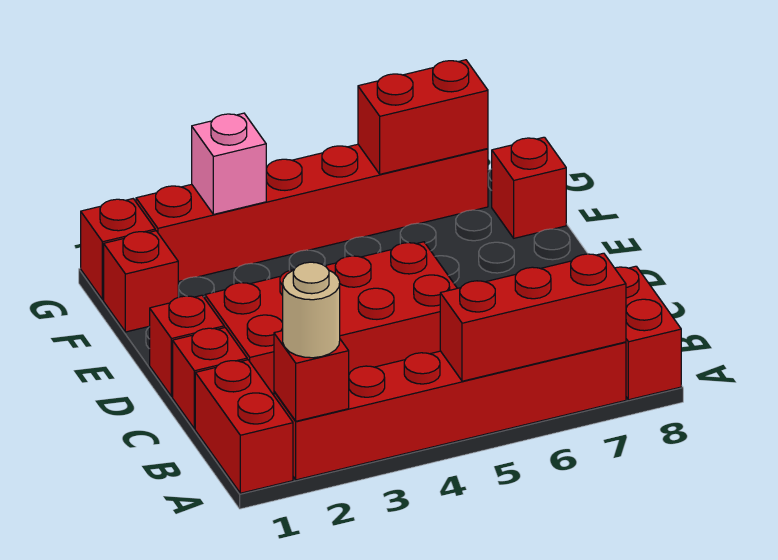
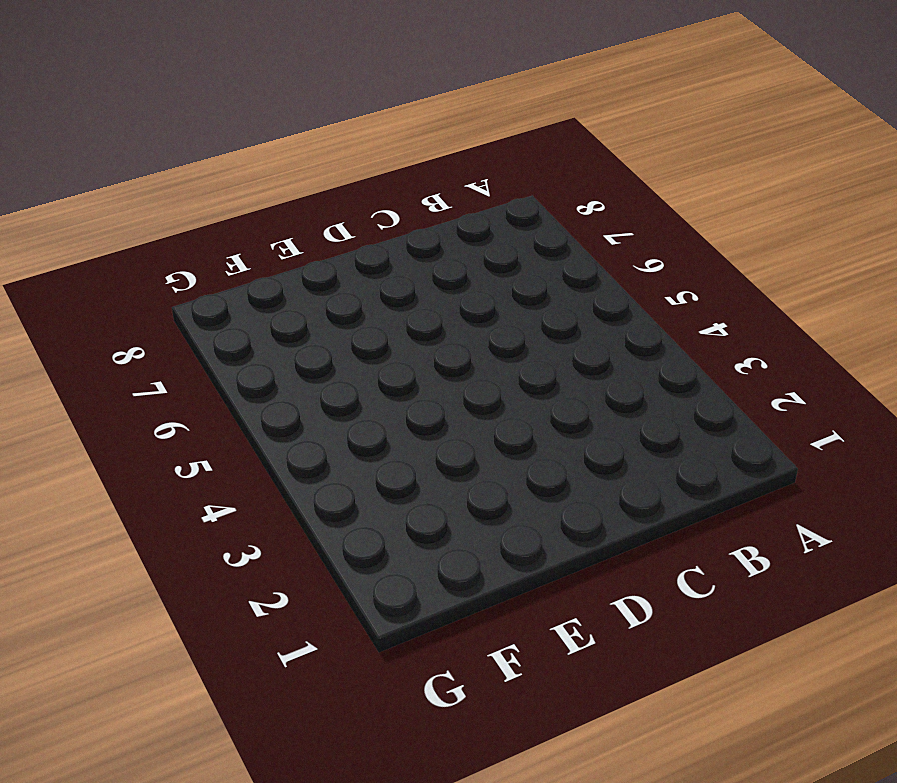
none -> red brick A1:B1 level 1
none -> red brick A2:A7 level 1
none -> red brick A8:B8 level 1

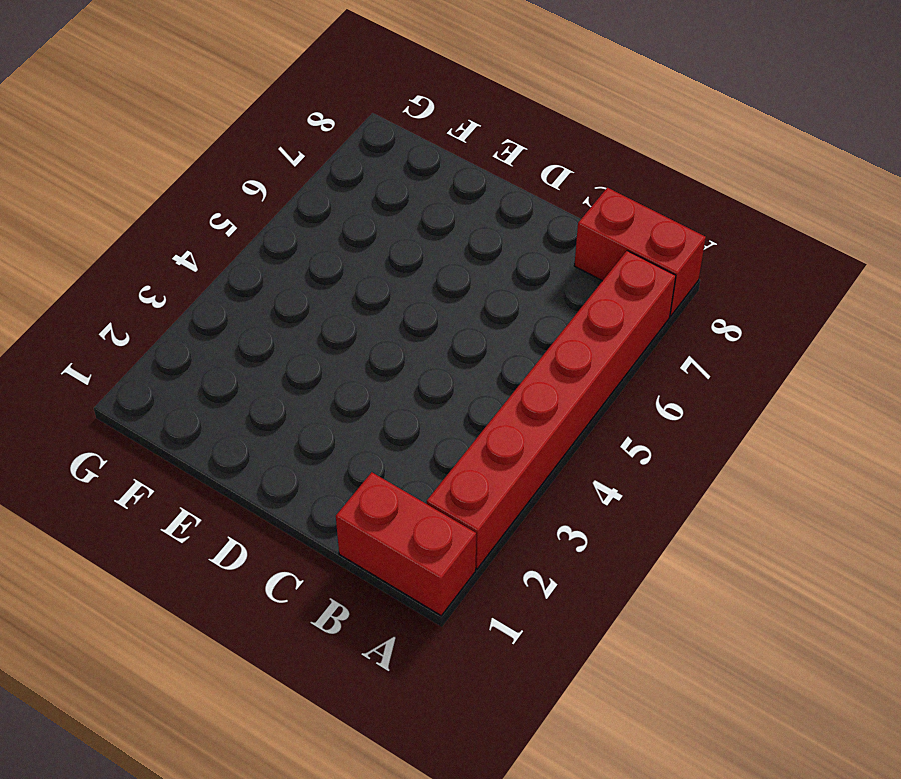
none -> red brick C1 level 1
none -> red brick C2:D5 level 1
none -> red brick D1 level 1

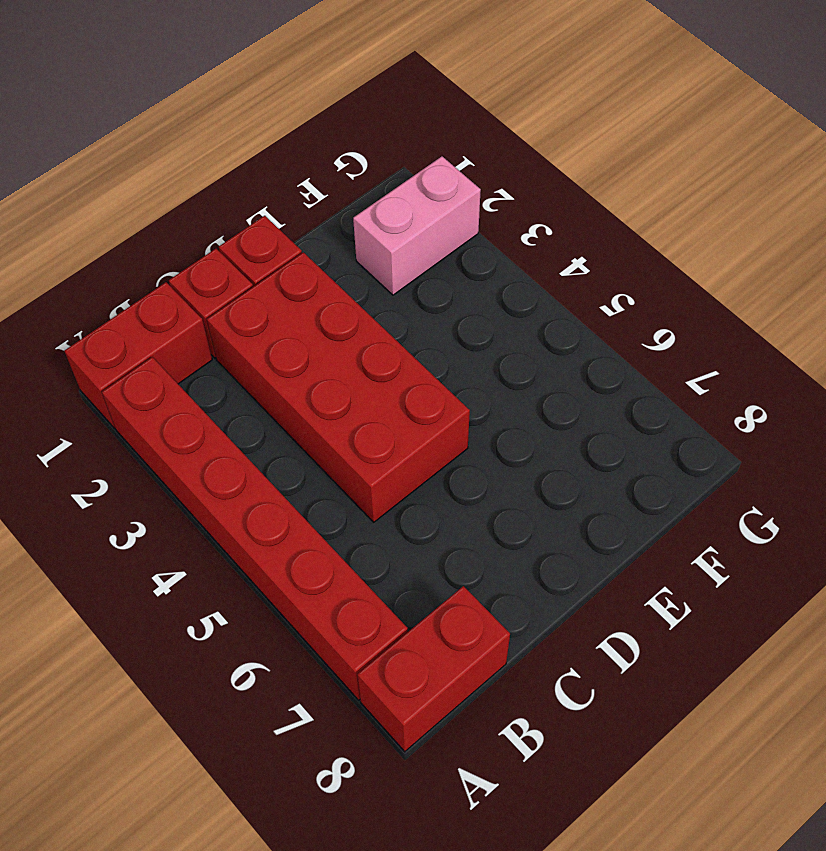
pink brick F2:G2 level 1 -> red brick G2:G7 level 1
none -> red brick F1 level 1
none -> red brick F8 level 1
none -> red brick G1 level 1

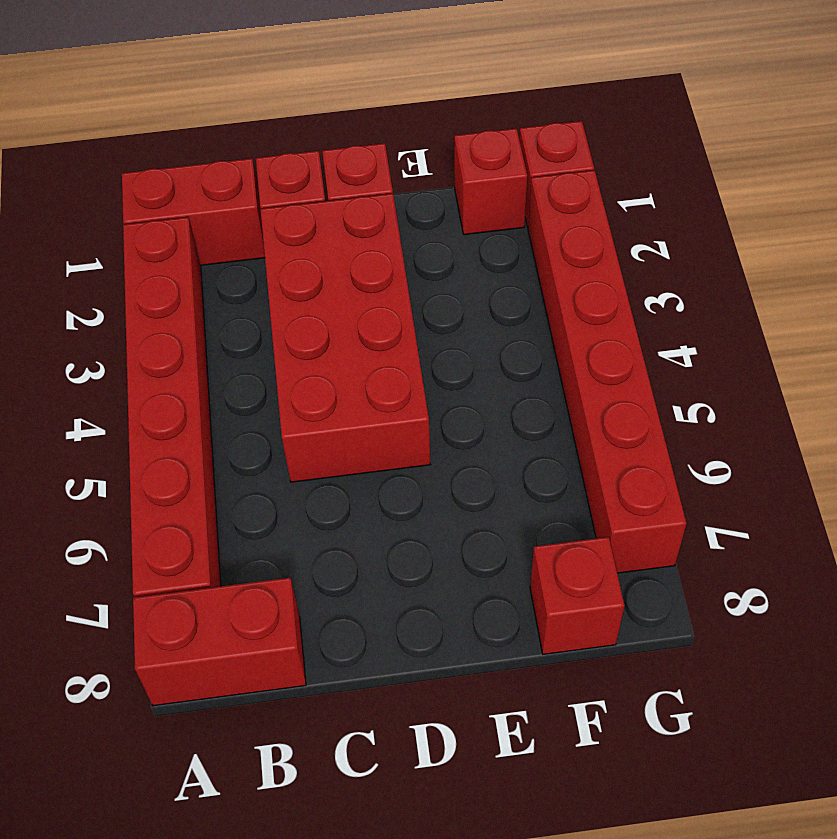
none -> red brick A2 level 2
none -> red brick A5:A7 level 2
none -> pink brick G3 level 2

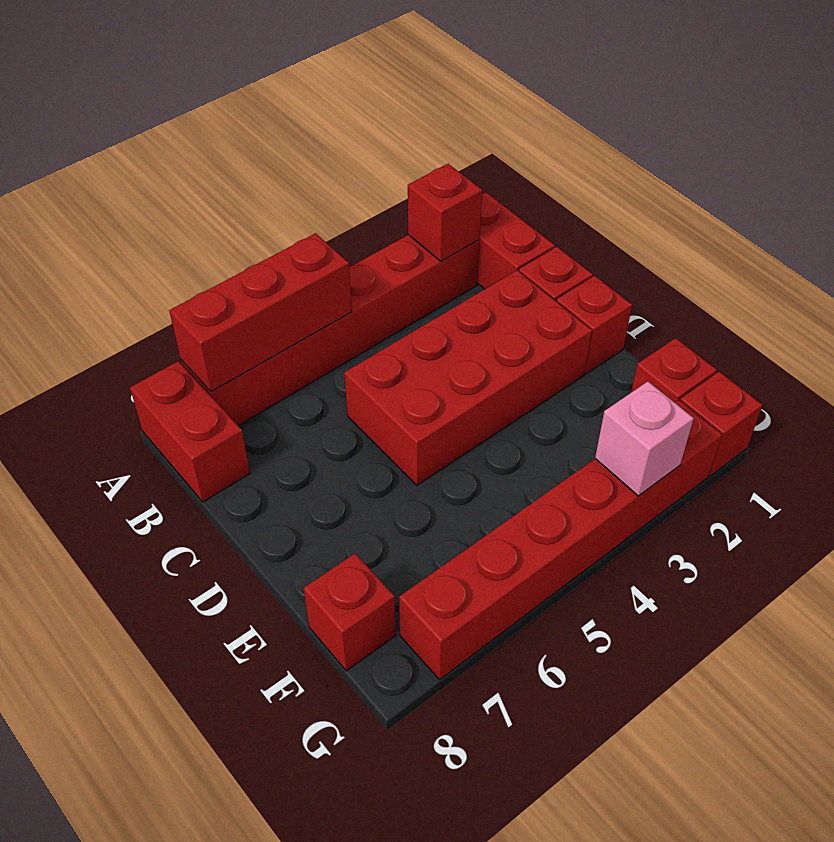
none -> red brick G6:G7 level 2
none -> tan round brick A2 level 3

